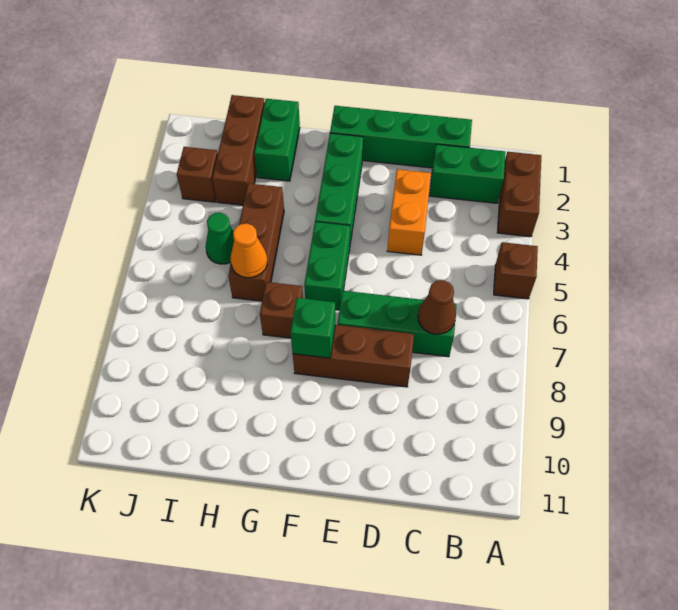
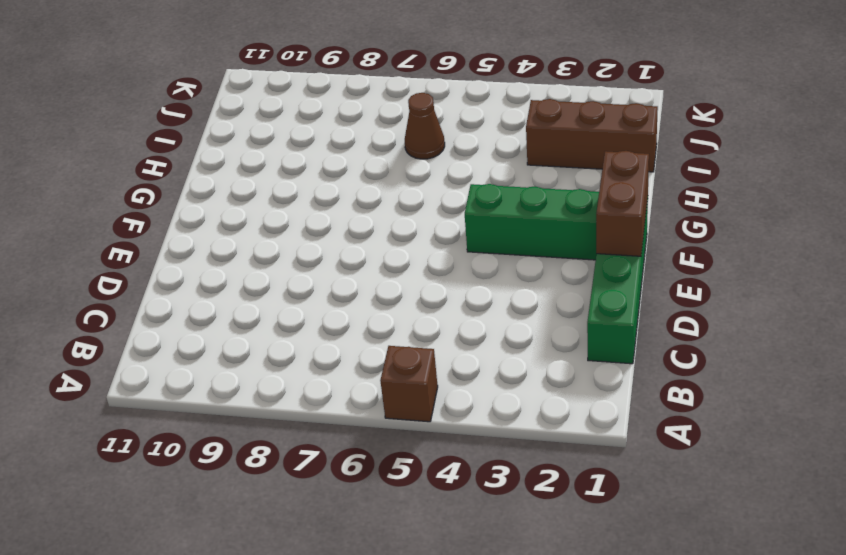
brown brick E1:F1 level 2 -> brown brick A2:A3 level 1
brown cone I6 level 1 -> brown cone C7 level 2
none -> green brick B2:C2 level 1
none -> green brick C7:E7 level 1
none -> orange brick D3:D4 level 1

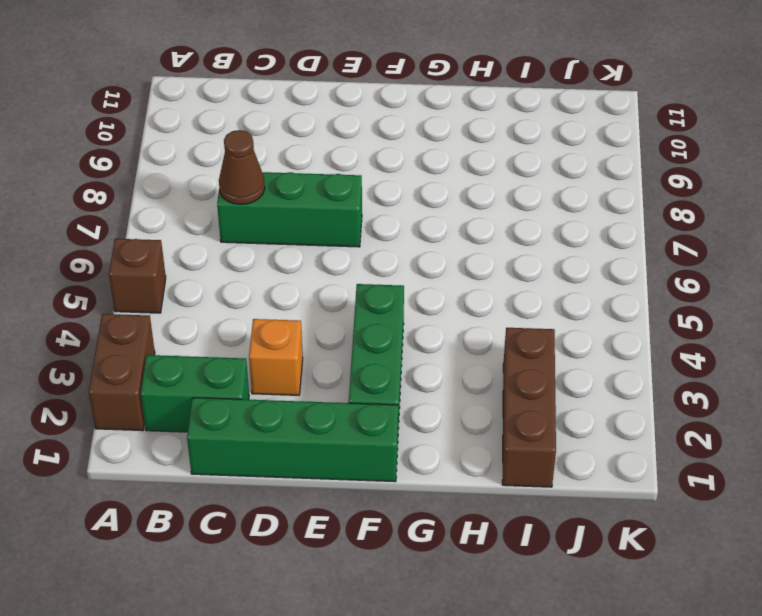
orange brick D3 level 1 -> orange brick D3:D4 level 1
none -> brown brick D8:F8 level 1
none -> green brick F5:F6 level 1
none -> brown brick G7 level 1

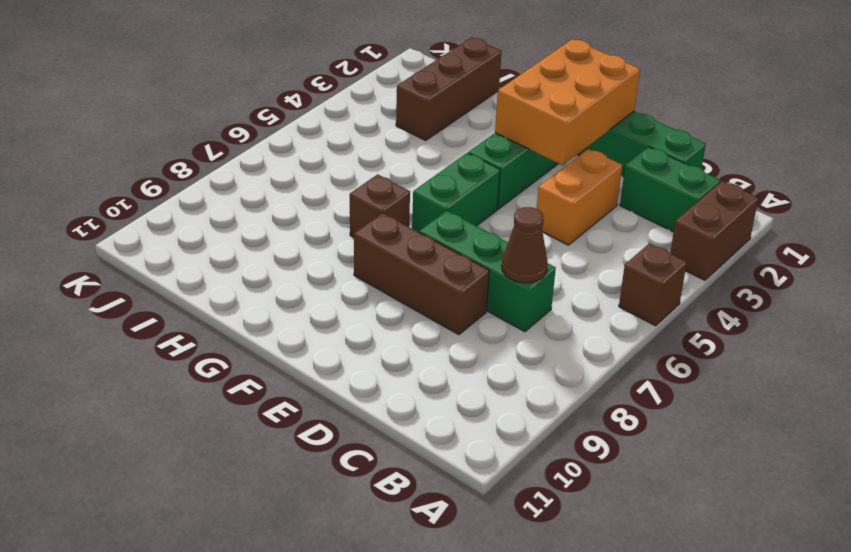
orange brick E1:F3 level 2 -> none
none -> green brick H1:H2 level 1
none -> brown brick H4:H6 level 1
none -> green cone I5 level 1

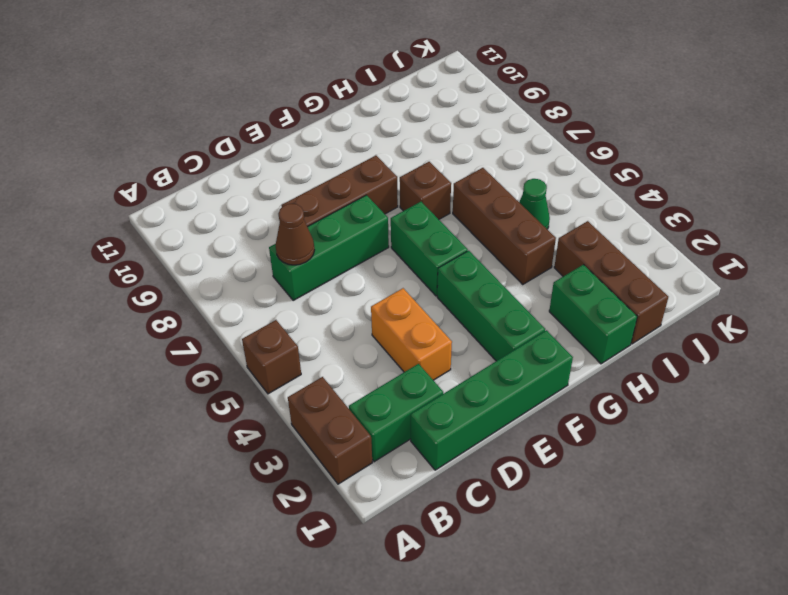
none -> brown brick J3 level 1
none -> green brick F8 level 2
none -> orange cone H6 level 2

